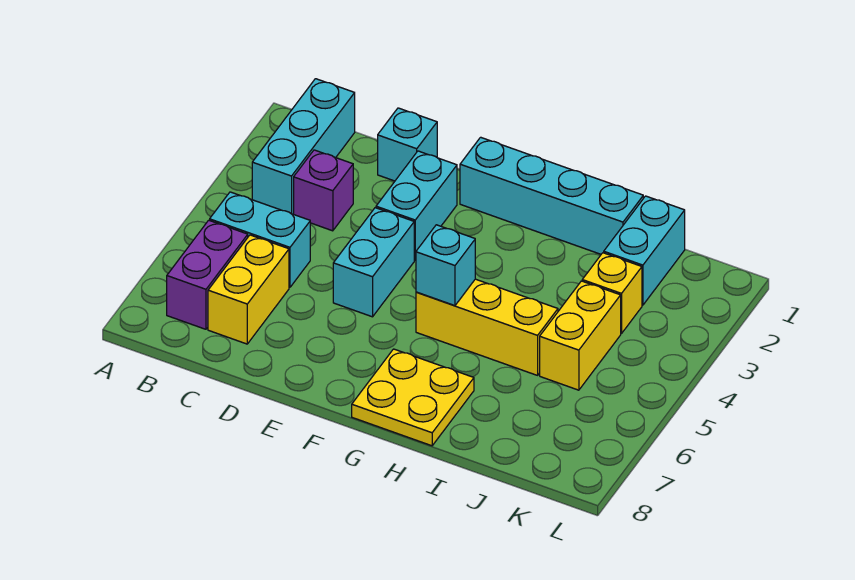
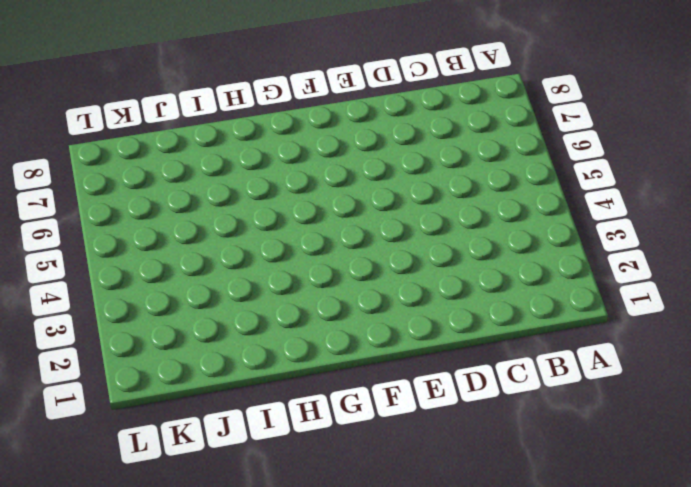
none -> cyan brick B1:B3 level 1
none -> cyan brick B5:C5 level 1
none -> purple brick B6:B7 level 1

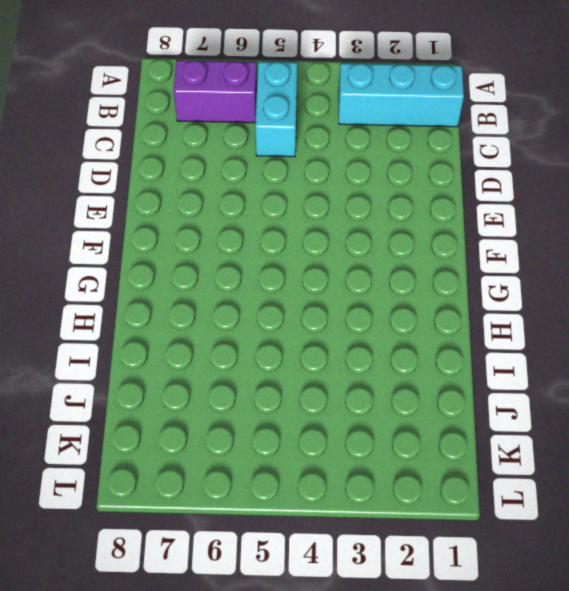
none -> purple brick C3 level 1
none -> yellow brick C6:C7 level 1
none -> cyan brick D1 level 1

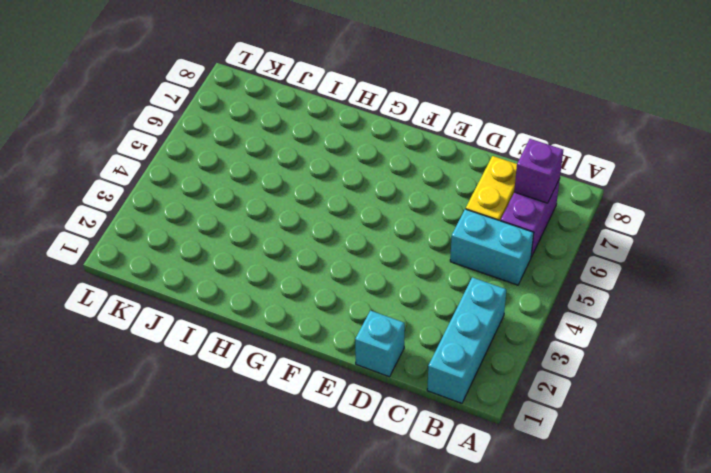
purple brick B7 level 2 -> purple brick C3 level 1
none -> cyan brick E2:E3 level 1
none -> cyan brick E4:E5 level 1
none -> cyan brick F1:I1 level 1

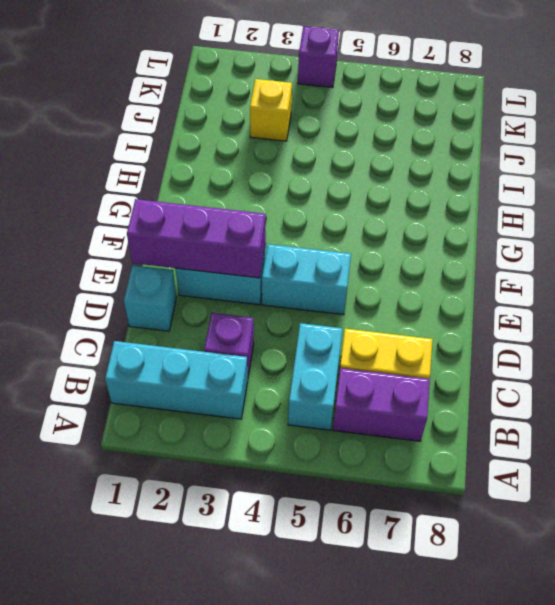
purple brick E1:E3 level 2 -> none
purple brick L4 level 1 -> none
none -> cyan brick F1:I1 level 1
none -> yellow brick G5:I5 level 1
none -> yellow plate G7:H8 level 1

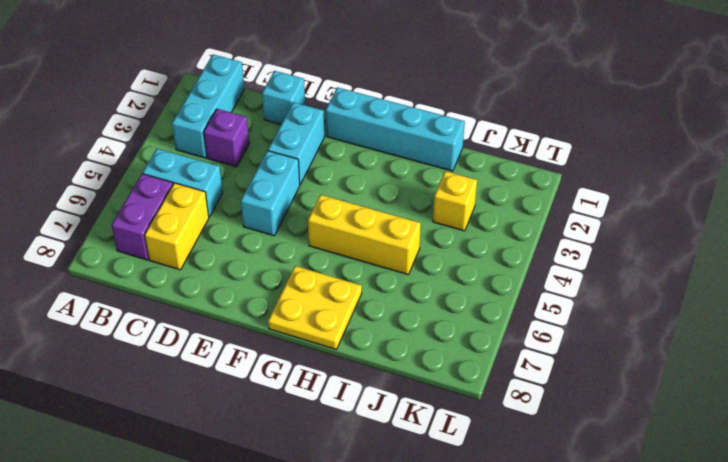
none -> cyan brick J1:J2 level 1
none -> yellow brick J4:J5 level 1
none -> cyan brick G5 level 2

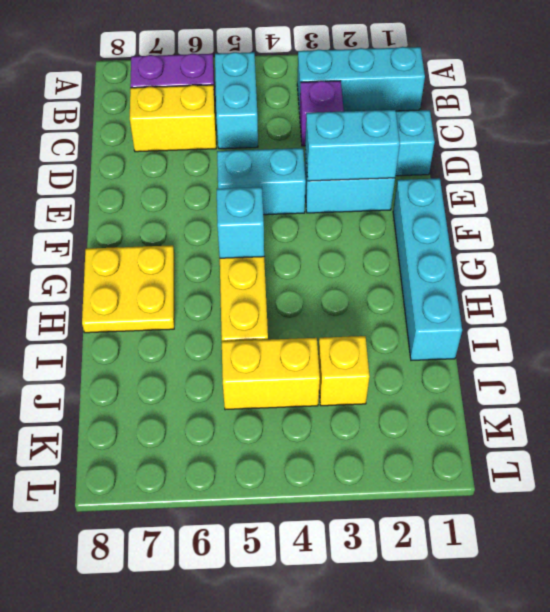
cyan brick E2:E3 level 2 -> cyan brick J1:J2 level 1

